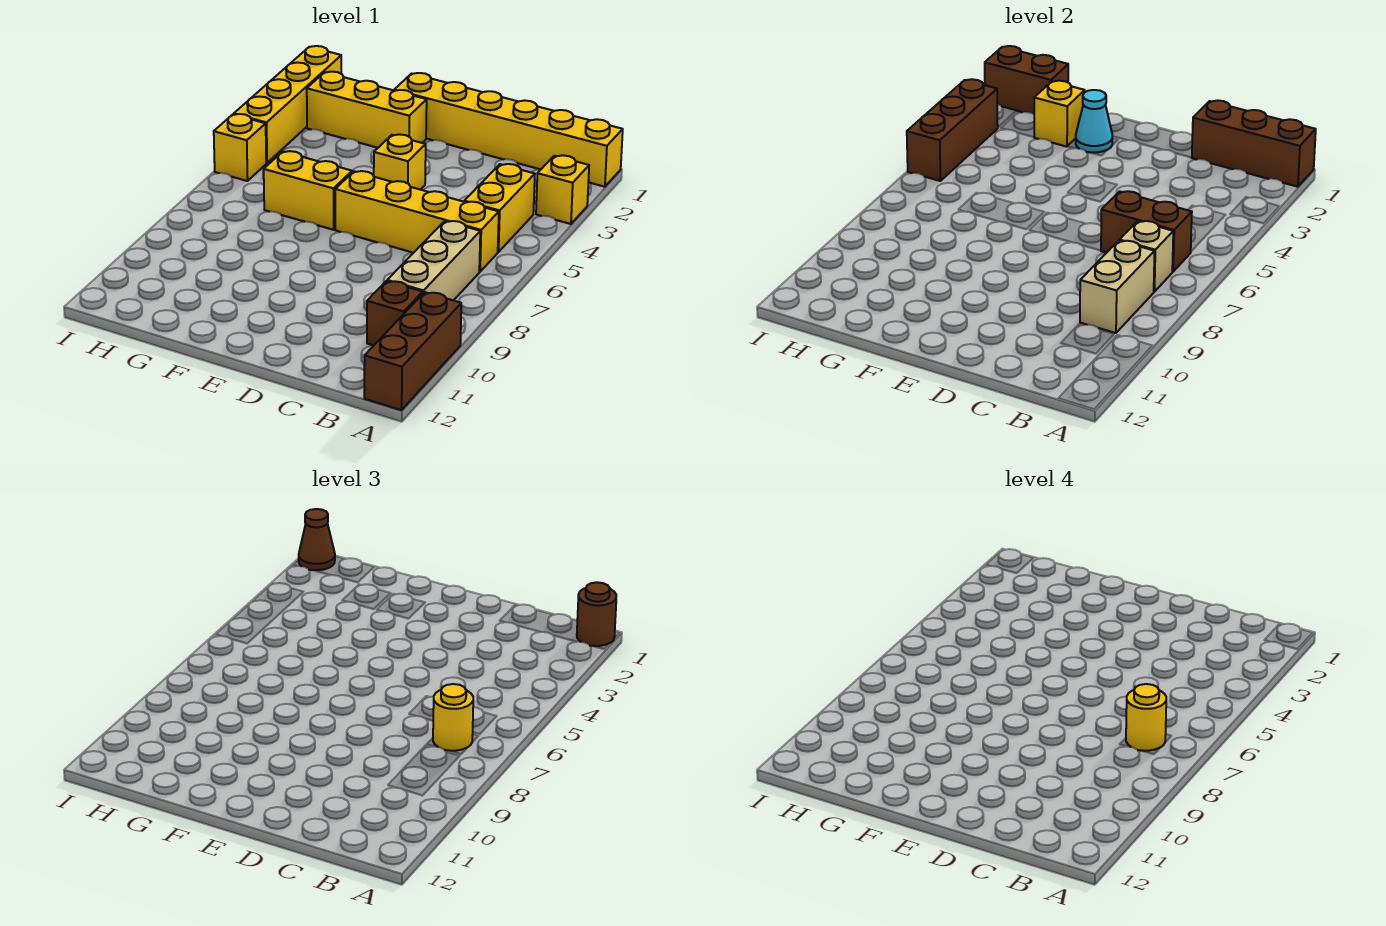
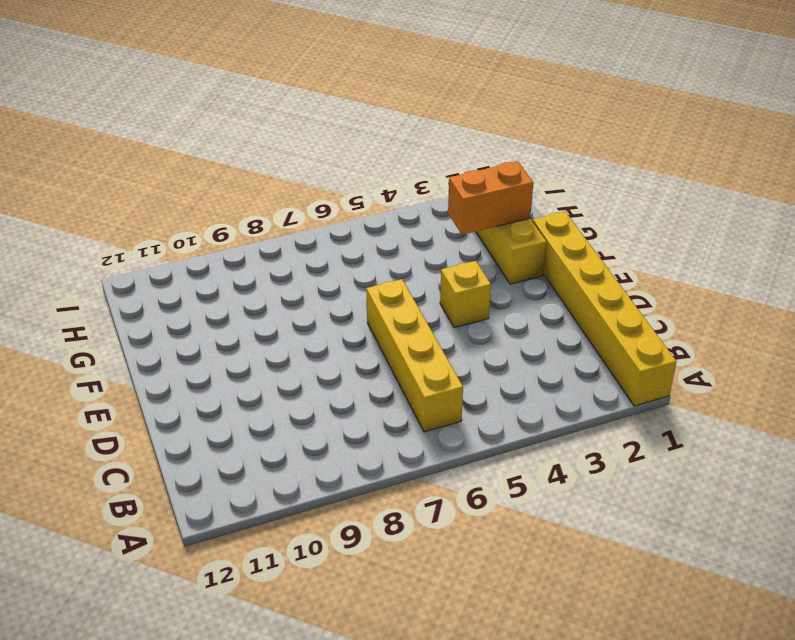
orange brick G2:G3 level 2 -> yellow brick G2 level 2
none -> yellow brick A3 level 1
none -> brown brick A10:A12 level 1
none -> yellow brick B4:B5 level 1

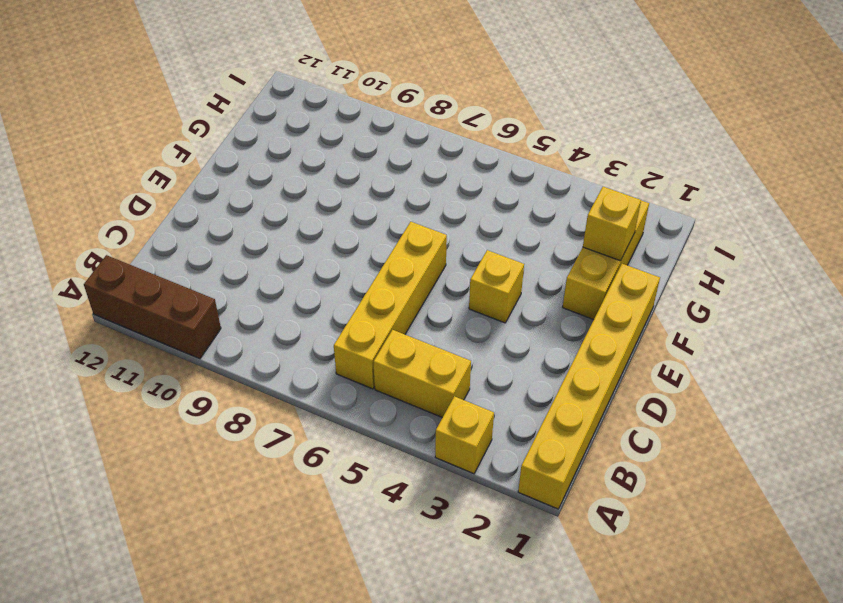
none -> tan brick B7:B9 level 1
none -> brown brick B10 level 1
none -> yellow brick F6:G6 level 1

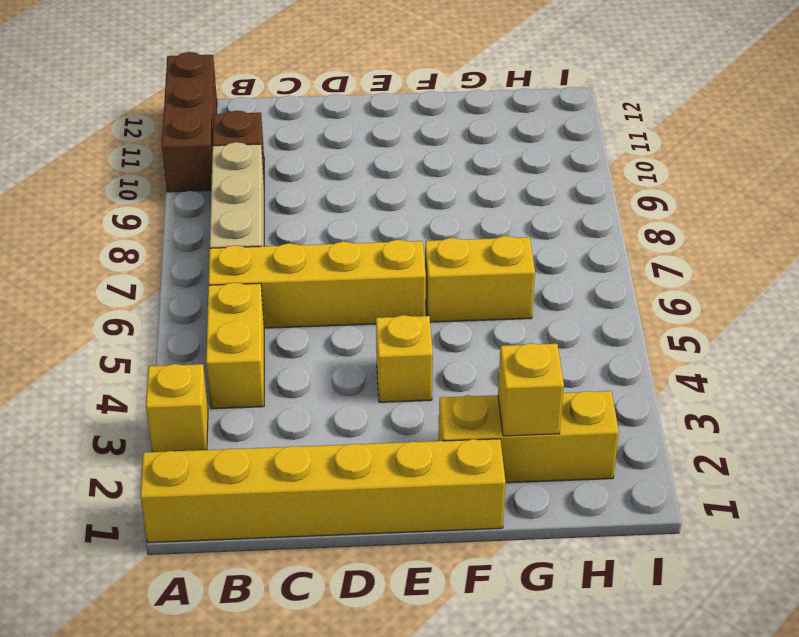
none -> yellow brick I1:I4 level 1
none -> yellow brick I5 level 1
none -> brown brick A1:C1 level 2

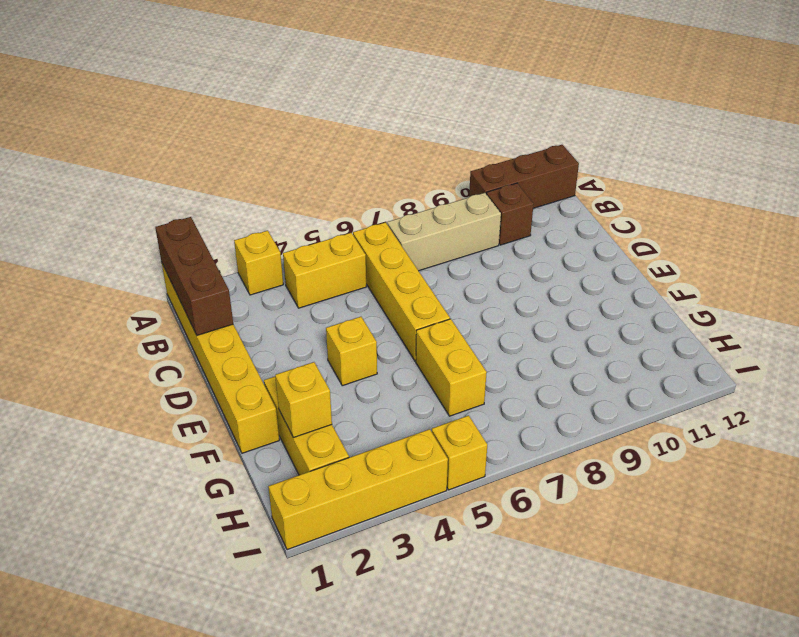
none -> brown brick B6:C6 level 2
none -> tan brick B7 level 2
none -> tan brick B8:B9 level 2

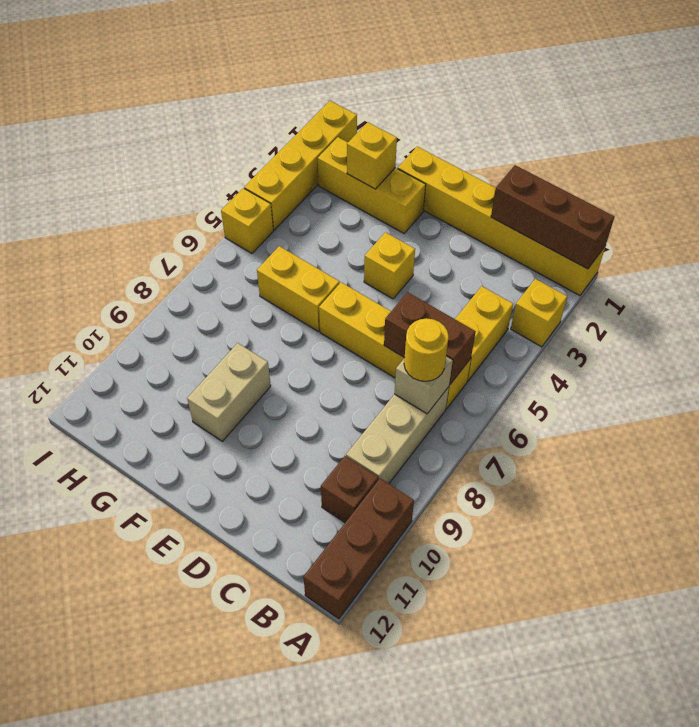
tan brick F9:F10 level 1 -> tan brick B8:B9 level 2
none -> cyan cone F2 level 2
none -> brown brick H1:I1 level 2
none -> brown brick I3:I5 level 2

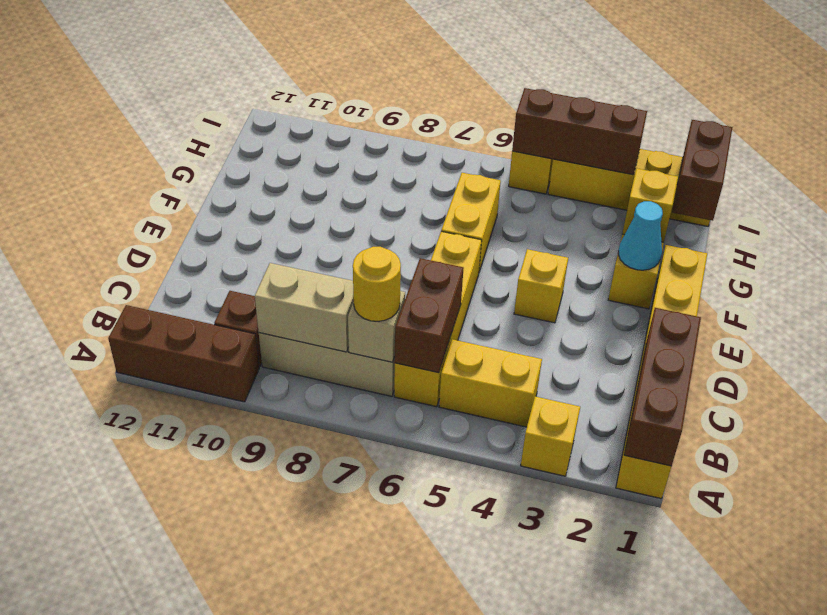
none -> brown round brick A1 level 3
none -> brown cone I1 level 3
none -> yellow round brick B7 level 4

